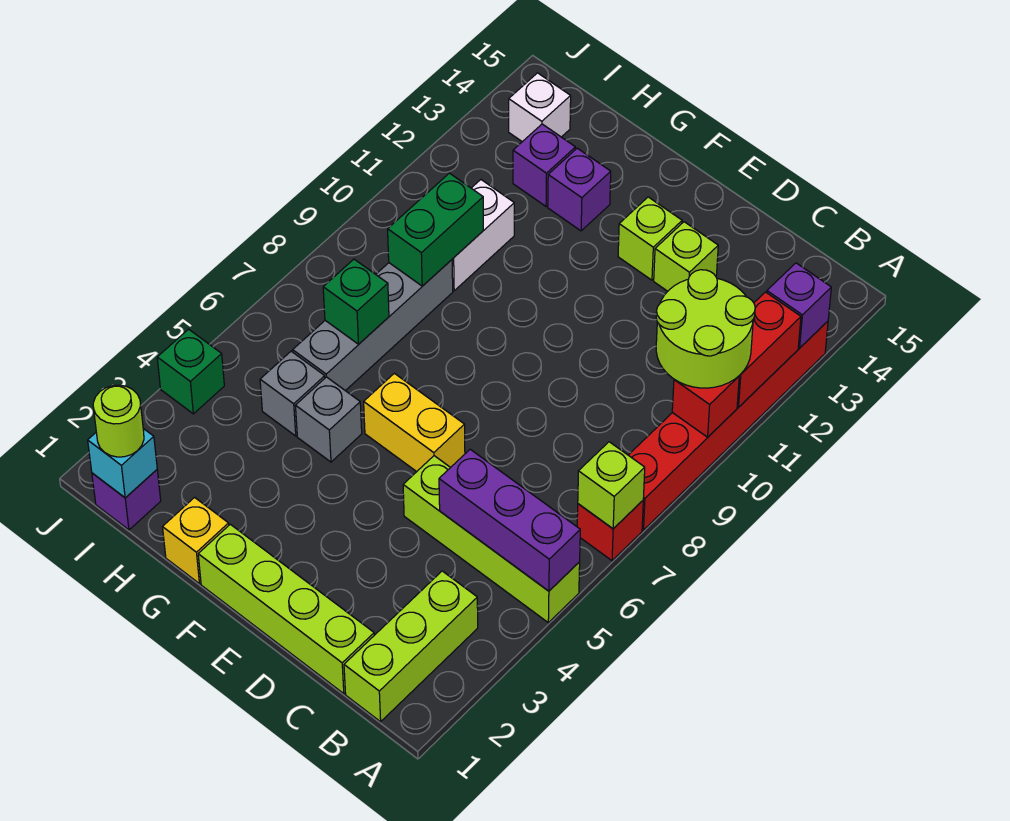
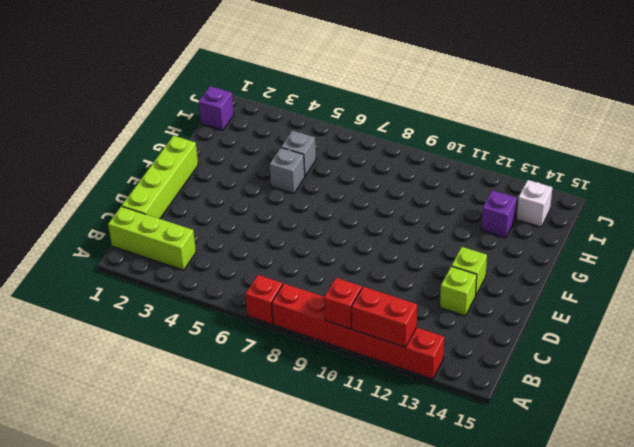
none -> lime brick A5:D5 level 1
none -> yellow brick E6:F6 level 1
none -> yellow brick G1 level 1

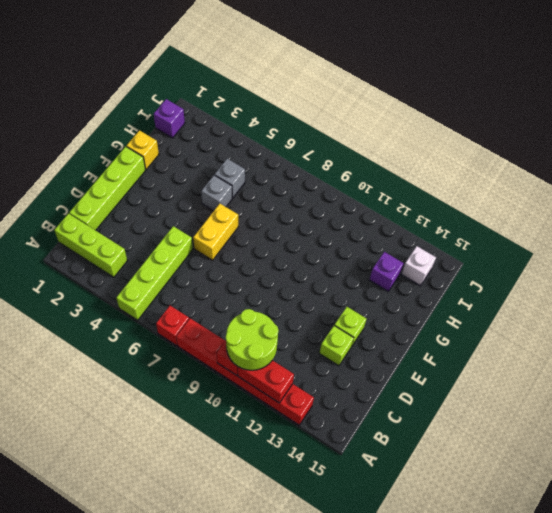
none -> purple brick G13 level 1
none -> grey brick H6:H9 level 1
none -> white brick H10:H11 level 1

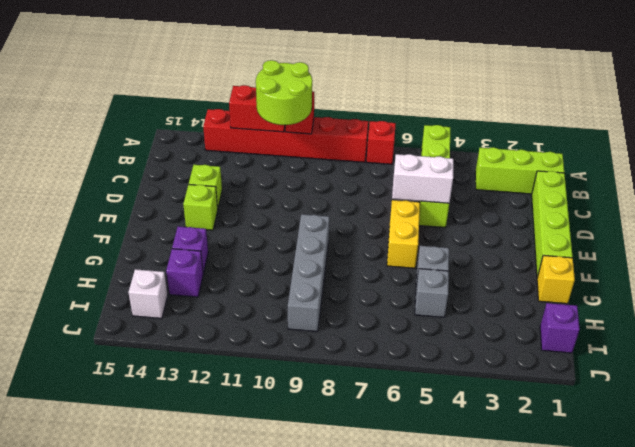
white brick D5:D6 level 2 -> white brick H10:H11 level 1
grey brick F9:I9 level 1 -> grey brick H6:H9 level 1
none -> green brick J4 level 1
none -> purple brick A5:C5 level 2
none -> lime brick A7 level 2

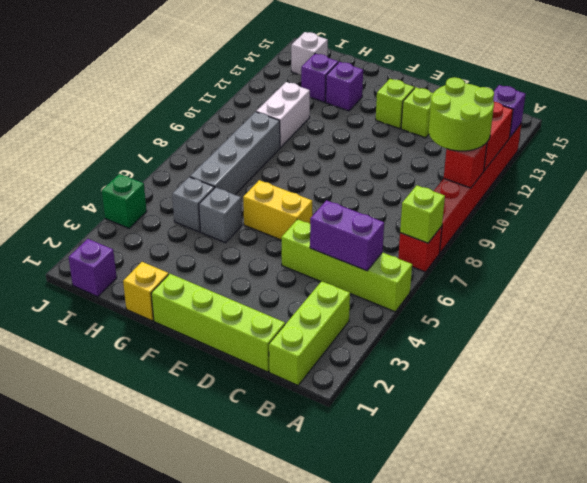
purple brick B5:C5 level 2 -> purple brick A5:C5 level 2
none -> green brick H7 level 2
none -> green brick H9:H10 level 2
none -> cyan brick I1 level 2

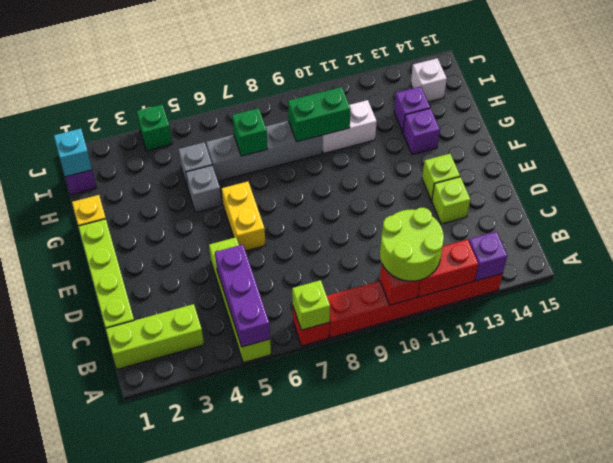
none -> lime round brick I1 level 3

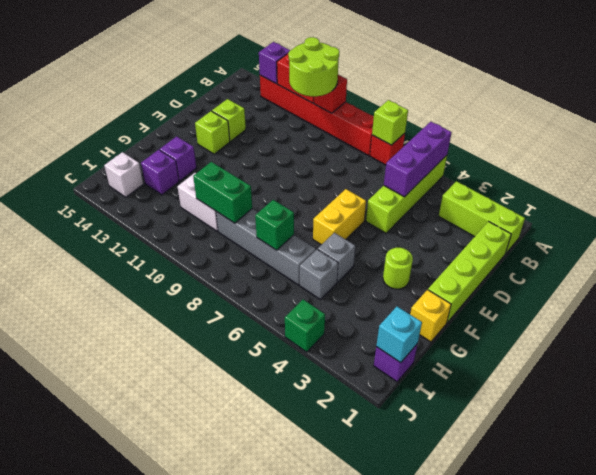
lime round brick F3 level 1 -> lime round brick I1 level 3

